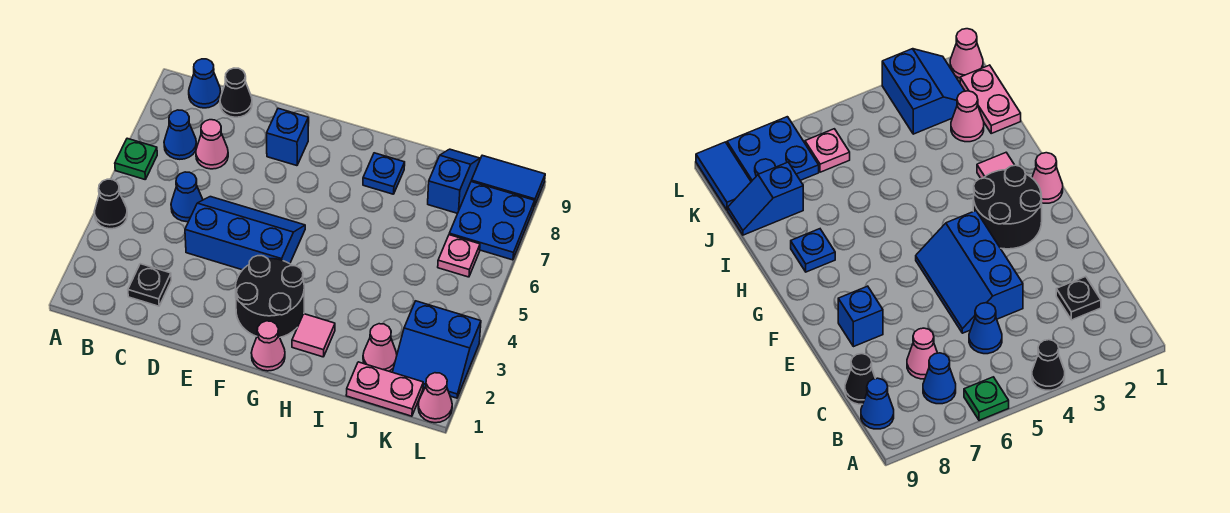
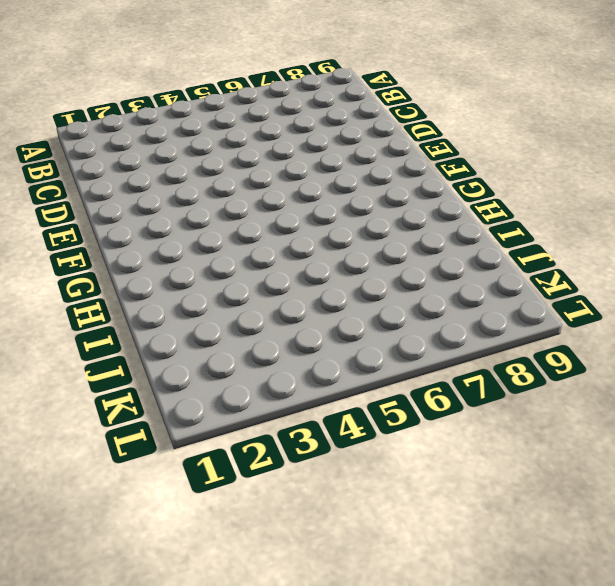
none -> black cone A4 level 1
none -> green plate A6 level 1
none -> blue cone B7 level 1

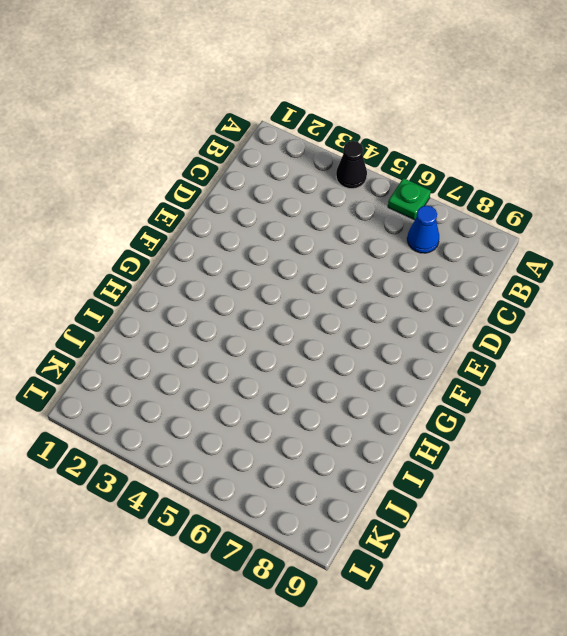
none -> blue cone B9 level 1
none -> black plate C2 level 1
none -> blue cone C5 level 1

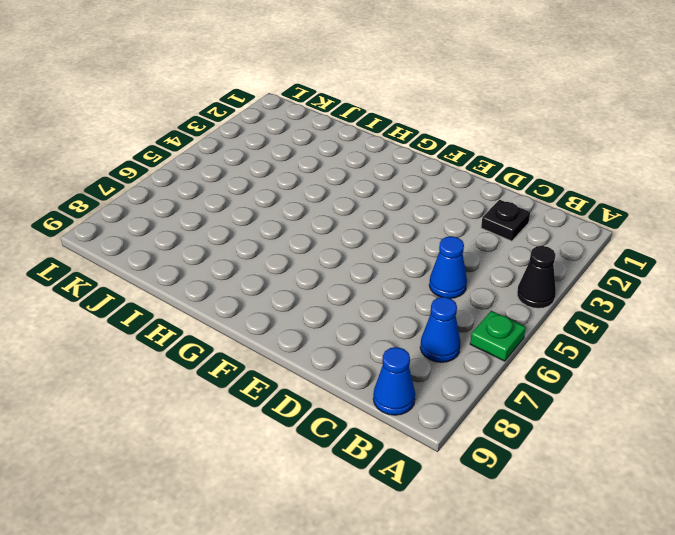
none -> pink cone C7 level 1
none -> black cone C9 level 1
none -> blue slope D4:F5 level 1 top 4

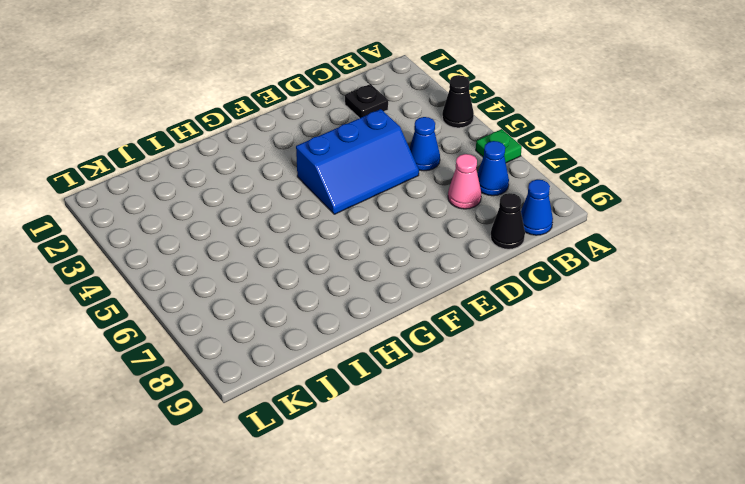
none -> blue brick E8 level 1
none -> black round brick F2:G3 level 1
none -> pink cone G1 level 1

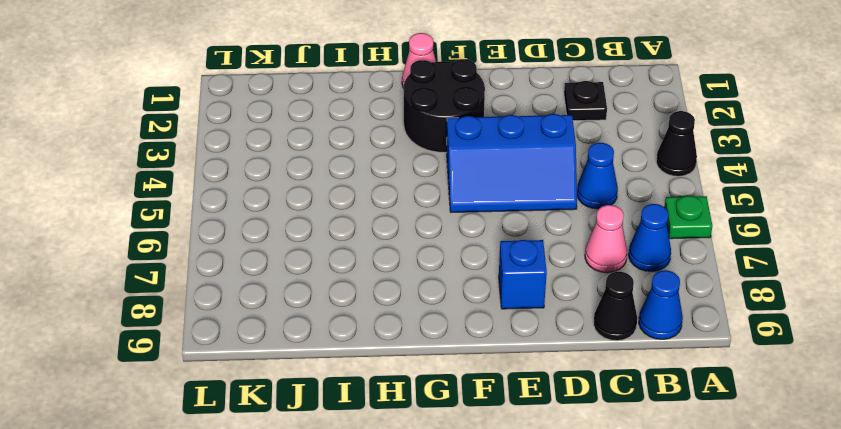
none -> pink tile H2 level 1
none -> blue plate H8 level 1
none -> pink plate J1:K1 level 1

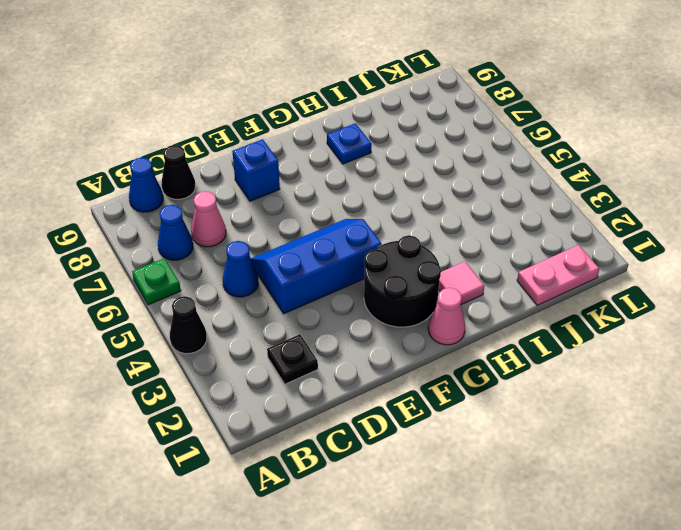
none -> pink cone J2 level 1
none -> blue slope J8:J9 level 1 top 8
none -> blue slope K2:L3 level 1 top 3

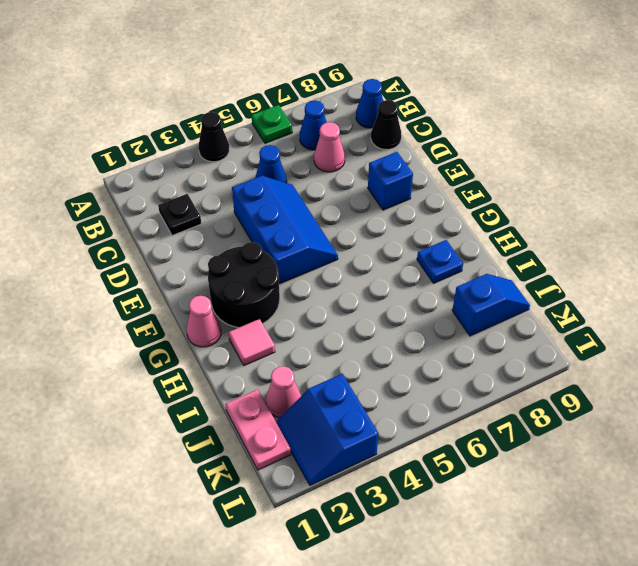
none -> pink plate K6 level 1
none -> blue plate K7:L8 level 1
none -> blue tile K9:L9 level 1

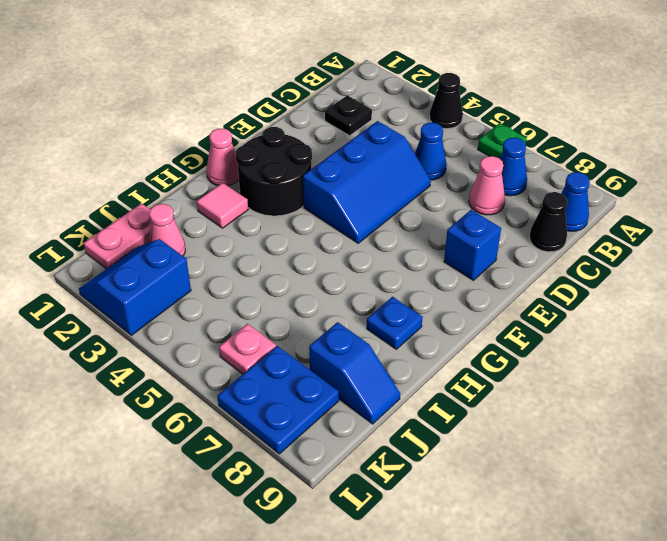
none -> blue tile K9:L9 level 1
none -> pink cone L1 level 1

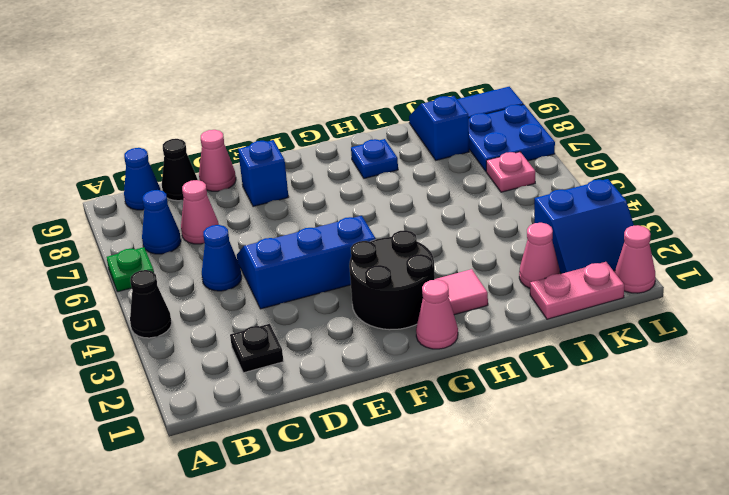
pink cone D9 level 1 -> none

